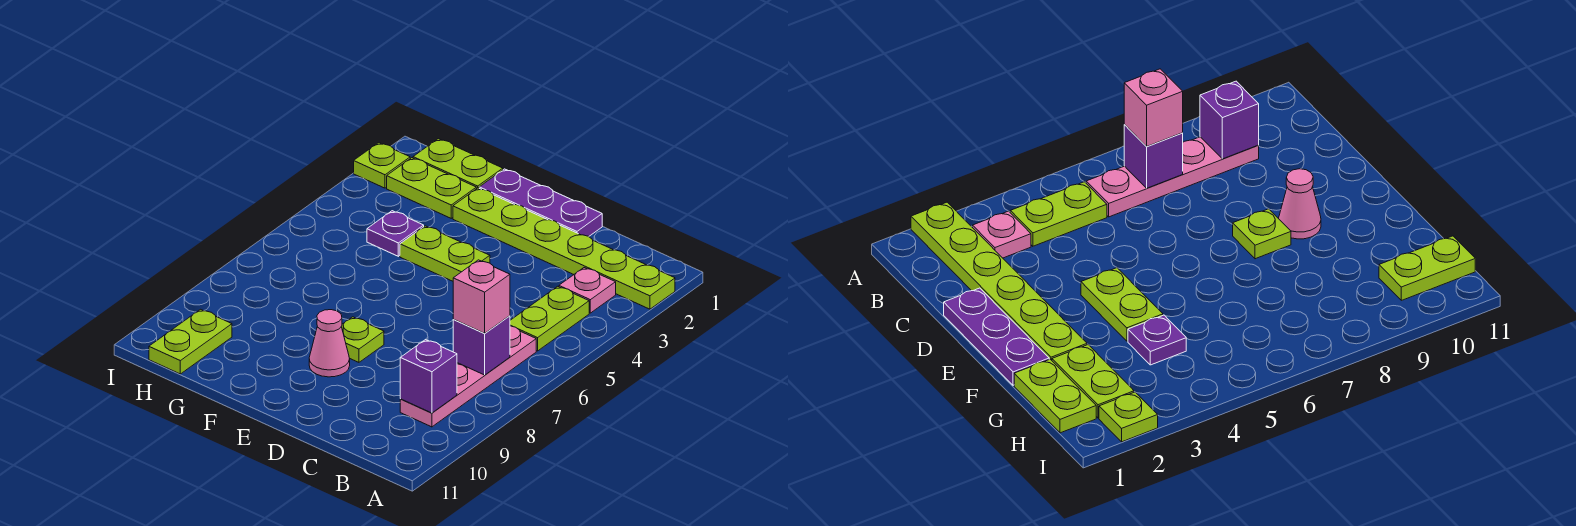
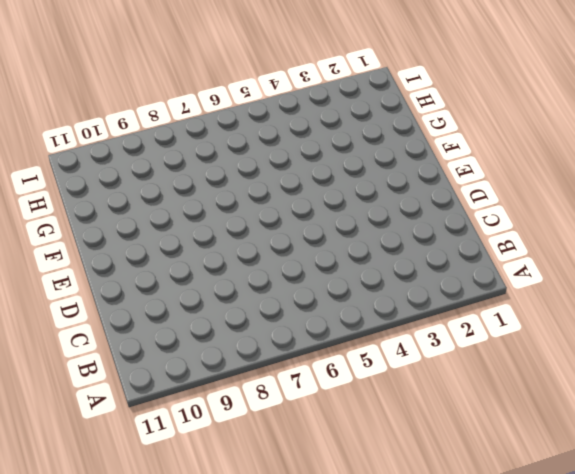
none -> lime plate A2:F2 level 1
none -> pink plate B3 level 1
none -> lime plate B4:B5 level 1

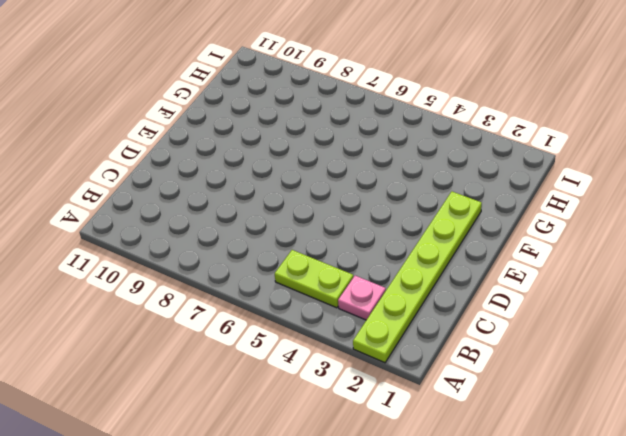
none -> pink plate B6:B9 level 1
none -> purple plate D1:F1 level 1
none -> lime plate E4:F4 level 1

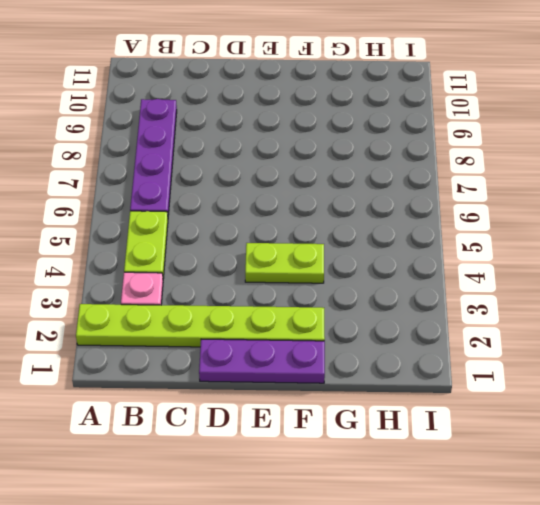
purple plate B6:B9 level 1 -> pink plate B6:B9 level 1
none -> lime plate E8 level 1
none -> pink cone E9 level 1
none -> lime plate G1:H1 level 1

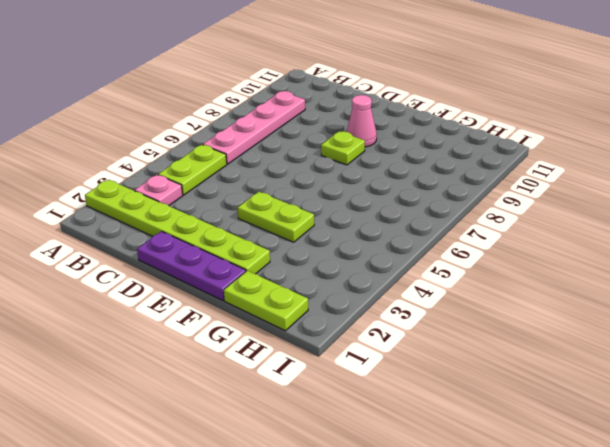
none -> lime plate G2:H2 level 1
none -> purple plate G4 level 1
none -> lime plate H10:H11 level 1

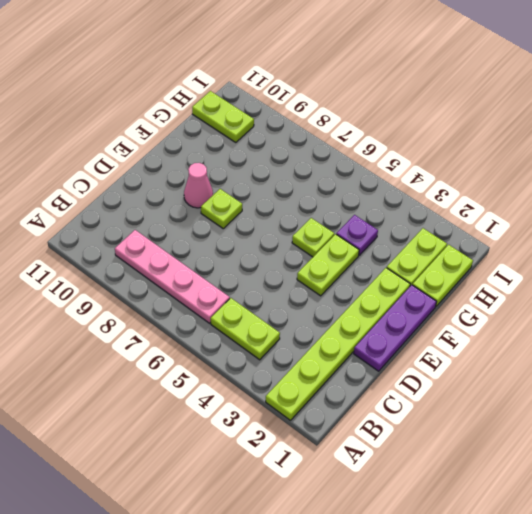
lime plate F5 level 1 -> lime plate I2 level 1
none -> pink plate B3 level 1
none -> purple brick B7 level 2
none -> purple brick B9 level 2

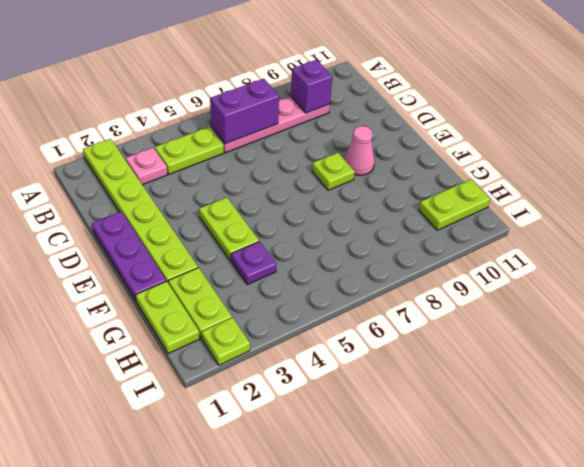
purple brick B6:B7 level 2 -> purple brick B7 level 2
none -> pink brick B7 level 3

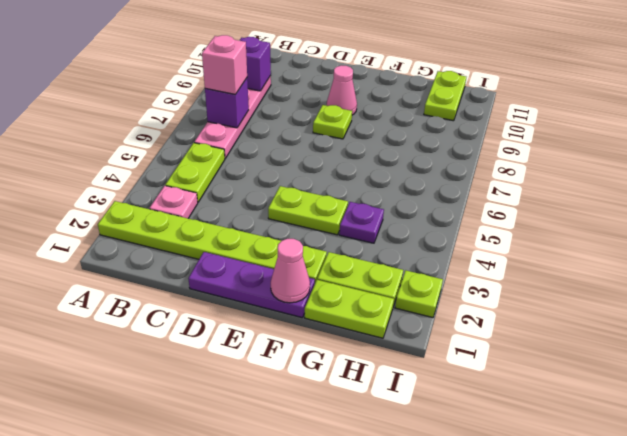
pink cone F1 level 2 -> none

